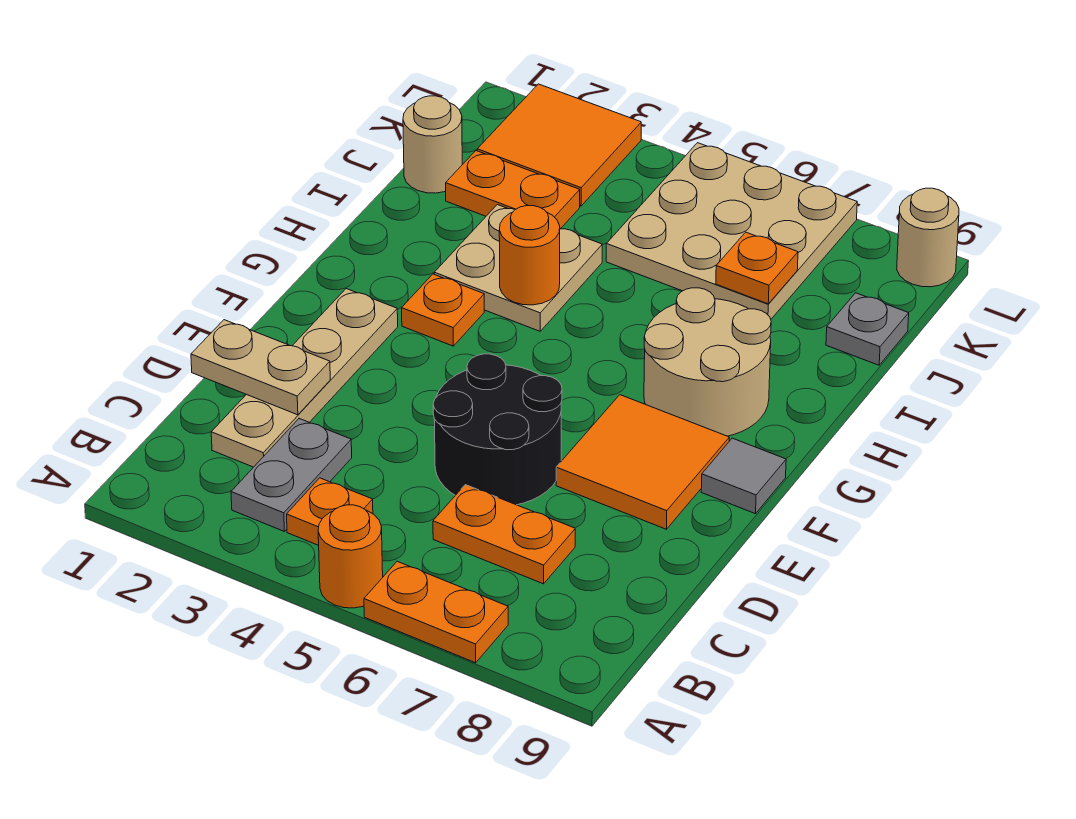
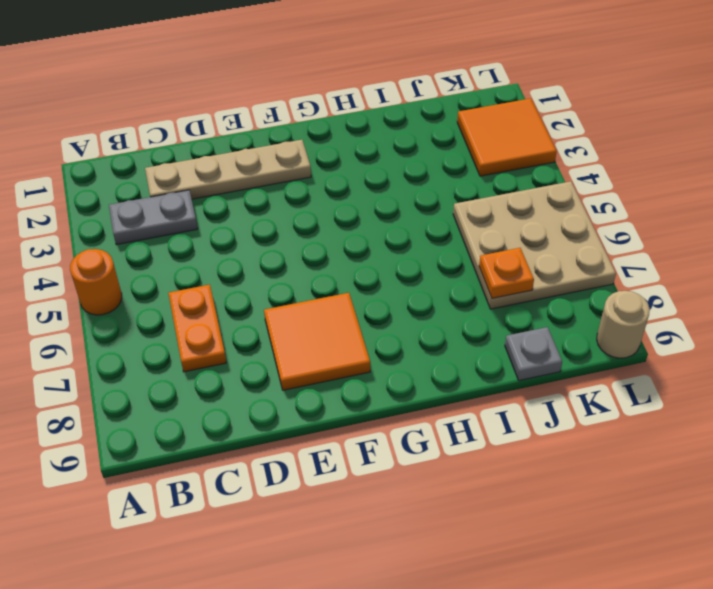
none -> orange plate A6:A7 level 1
none -> orange plate B4 level 1
none -> black round brick D5:E6 level 1

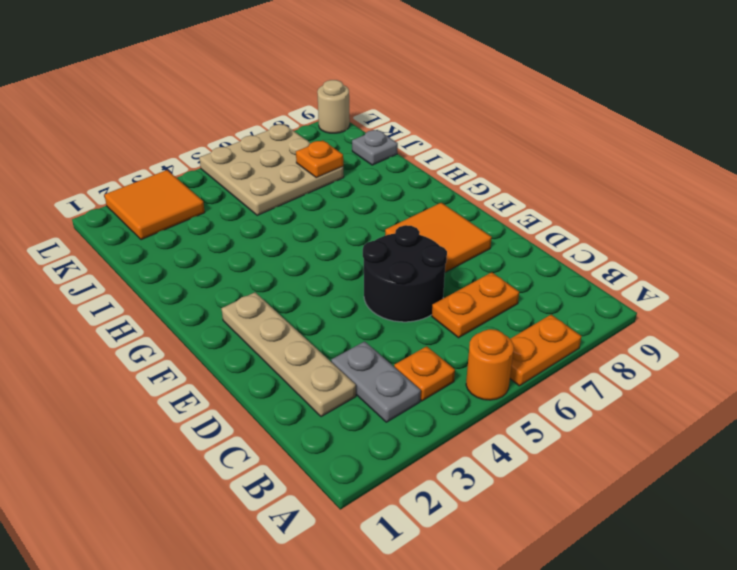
none -> grey tile F9 level 1
none -> orange plate G3 level 1
none -> tan round brick G7:H8 level 1

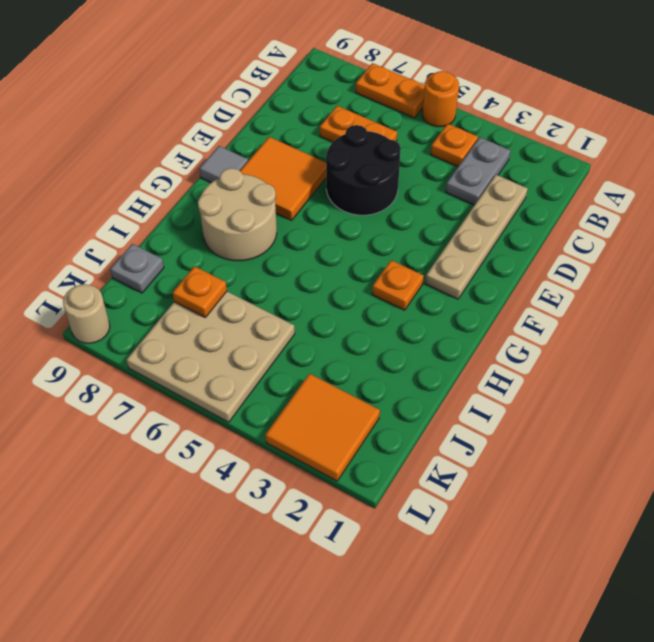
none -> tan plate H3:I4 level 1
none -> tan round brick J1 level 1
none -> orange plate J2:J3 level 1

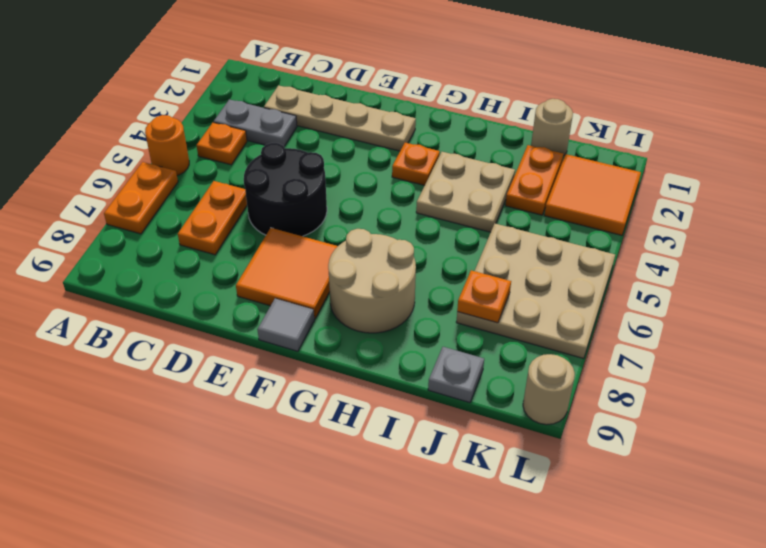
none -> tan plate D1:D2 level 2
none -> orange round brick H4 level 2

